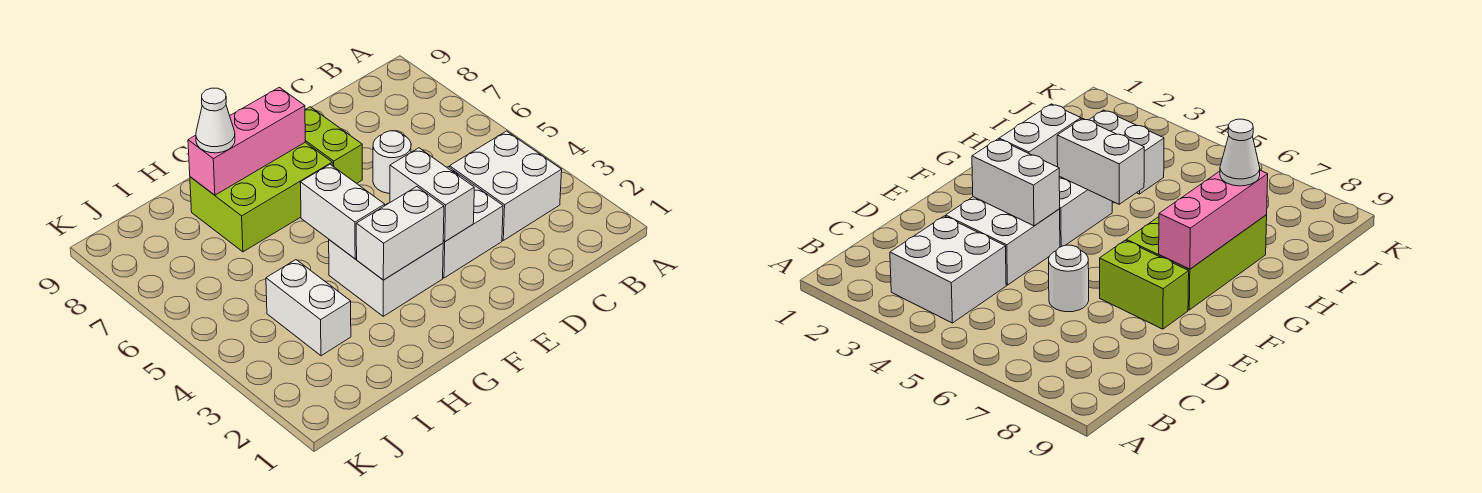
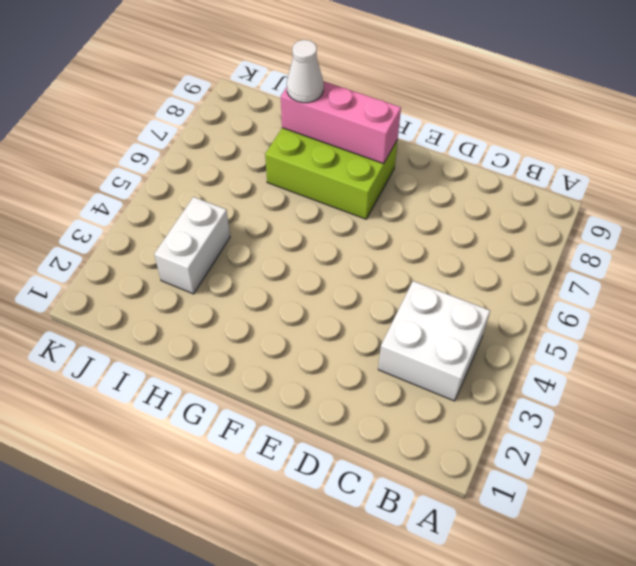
none -> white brick D3:E4 level 1
none -> white round brick D6 level 1
none -> lime brick E7:E8 level 1

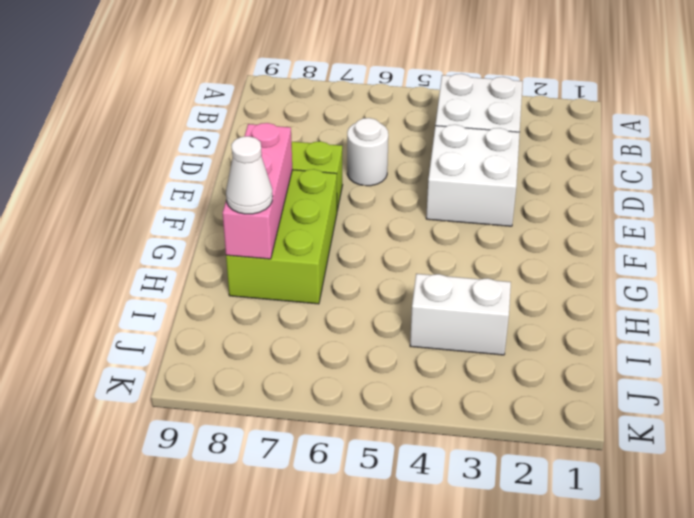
none -> white brick F3:G4 level 1
none -> white brick E3:E4 level 2
none -> white brick F3:G3 level 2

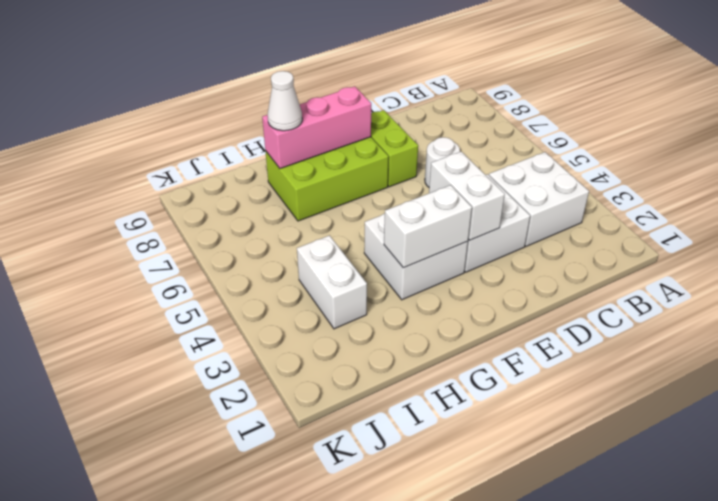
none -> white brick G4:G5 level 2

